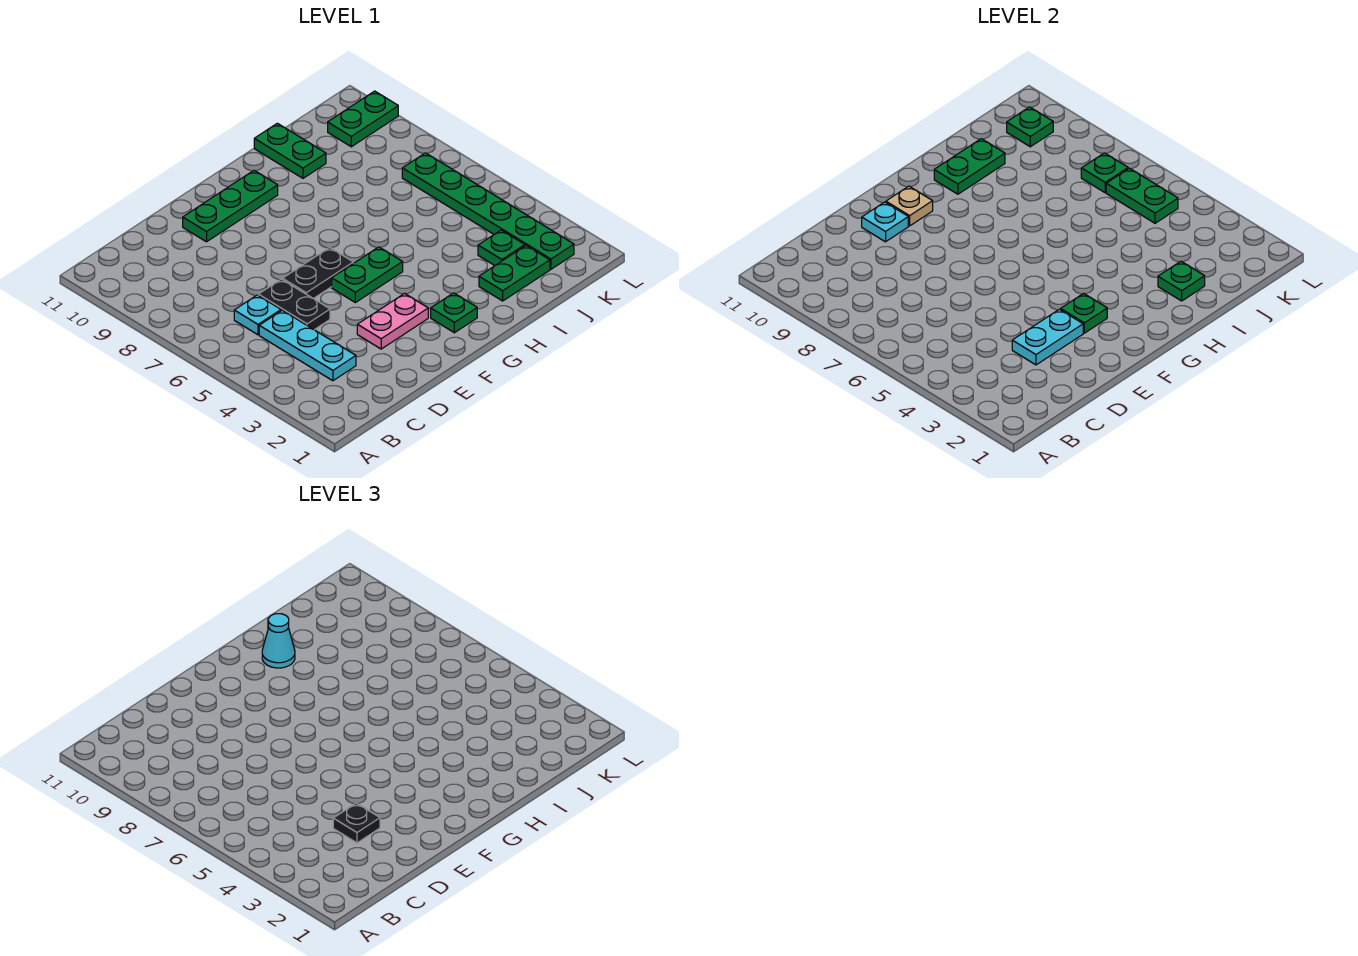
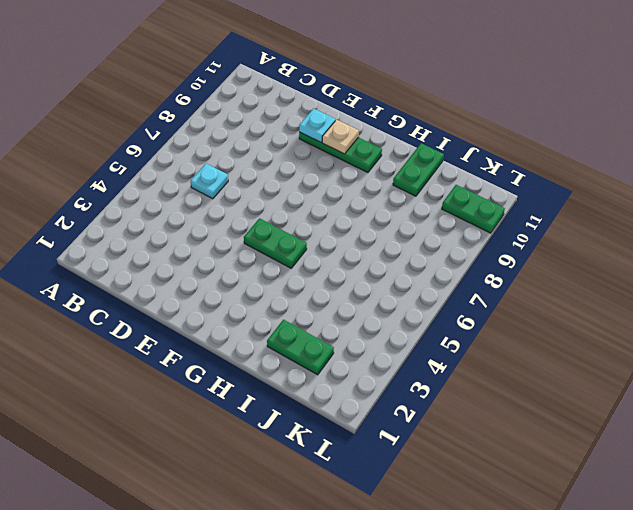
none -> cyan plate C3:C5 level 1
none -> black plate D5:D6 level 1
none -> pink plate E3:F3 level 1

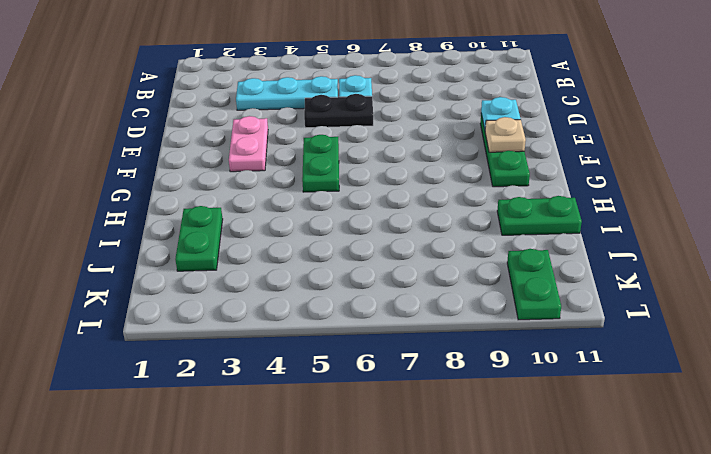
none -> black plate E6:F6 level 1
none -> green plate G2 level 1
none -> green plate J3 level 1

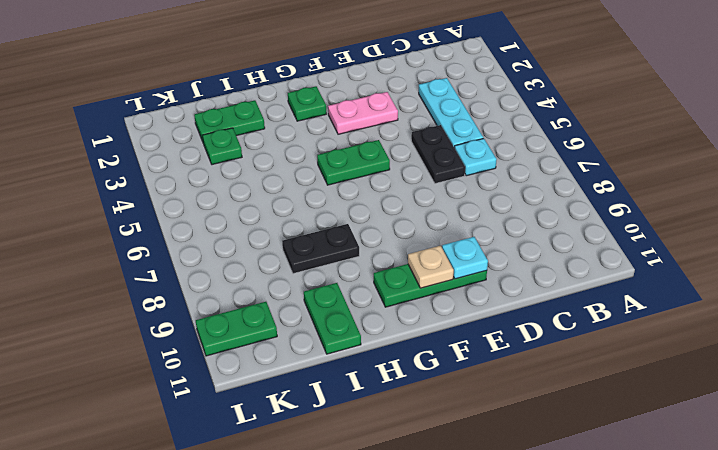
black plate H8:I8 level 1 -> black plate E6:F6 level 1
none -> green plate K2:K7 level 1
none -> cyan plate D3:E3 level 2
none -> green plate F3 level 2

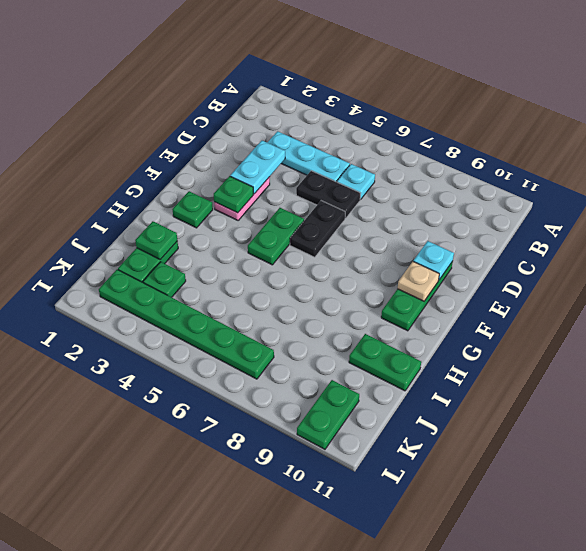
none -> green plate H10:I10 level 2
none -> green plate K5:K6 level 2
none -> green plate K7 level 2

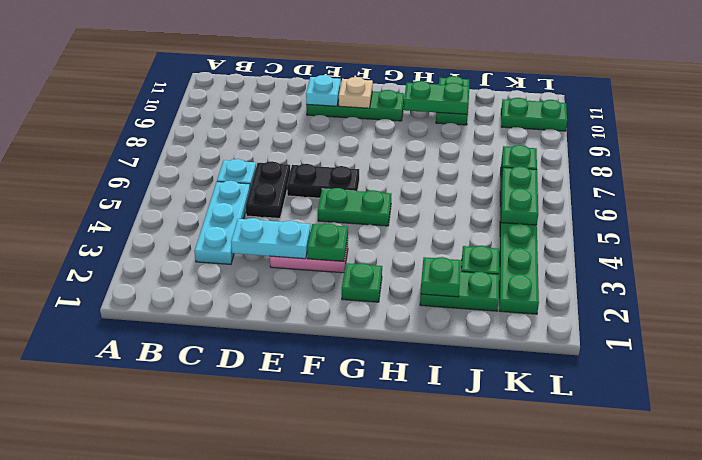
none -> green plate K10 level 2
none -> black plate D3 level 3
none -> cyan cone H10 level 3

